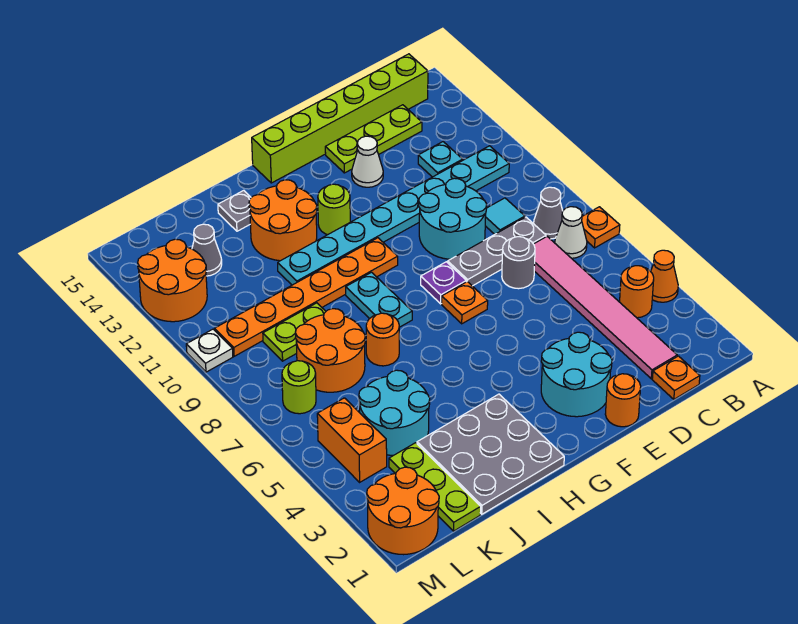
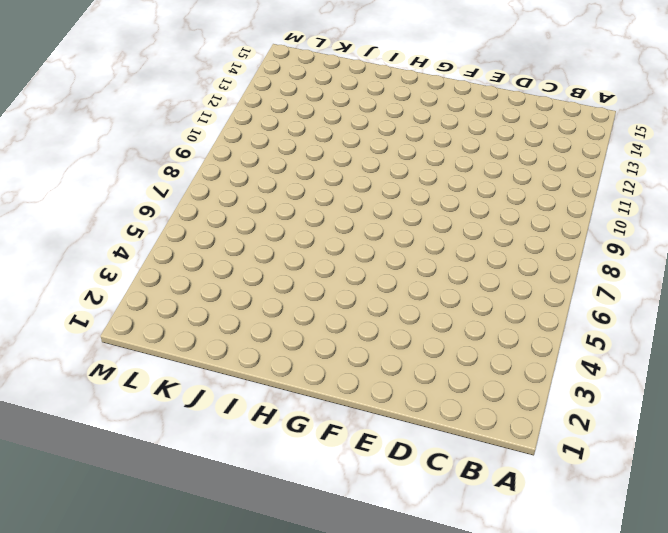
none -> orange cone A4 level 1
none -> orange plate A7 level 1
none -> orange round brick B4 level 1
none -> white cone B7 level 1

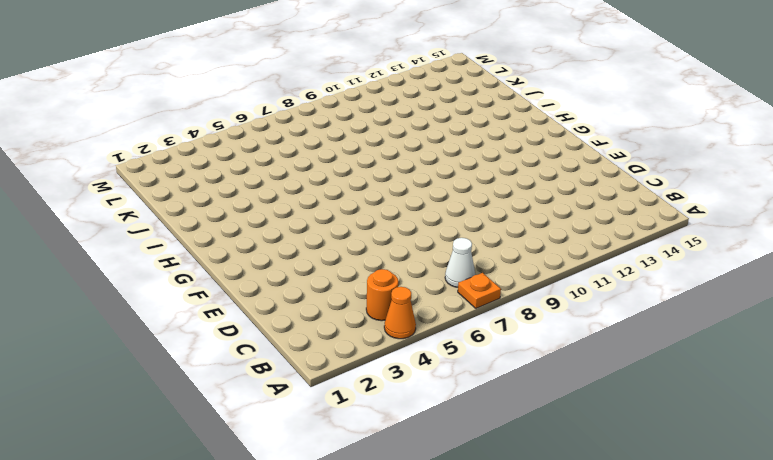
none -> grey cone B8 level 1
none -> cyan plate B11:I11 level 1
none -> lime brick B15:G15 level 1
none -> orange plate C1 level 1

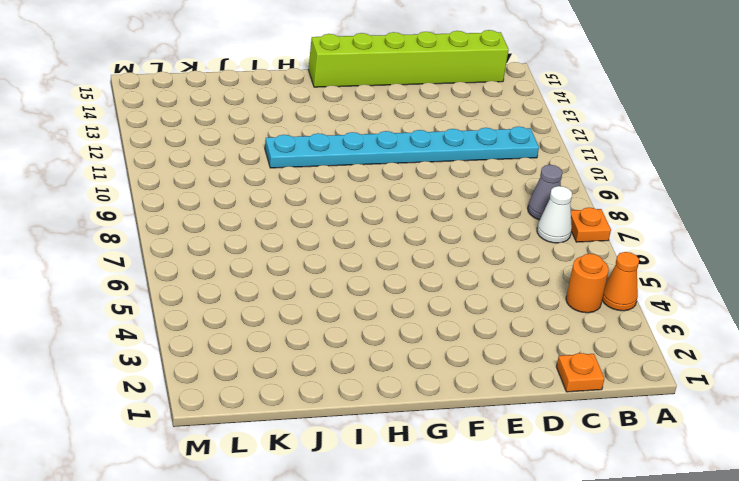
none -> pink tile C2:C7 level 1
none -> grey plate C8:E8 level 1
none -> cyan tile C9 level 1
none -> cyan plate C12 level 1

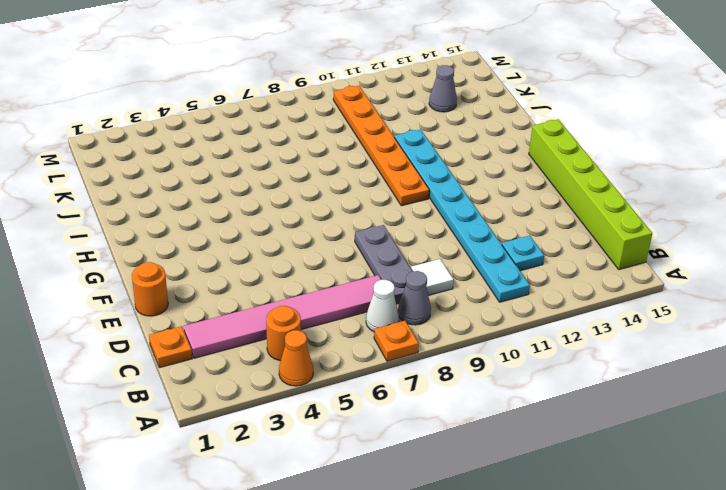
white tile C9 level 1 -> cyan tile C9 level 1
none -> lime plate C14:E14 level 1
none -> grey round brick D7 level 1
none -> cyan round brick D9:E10 level 1
none -> cyan round brick E2:F3 level 1

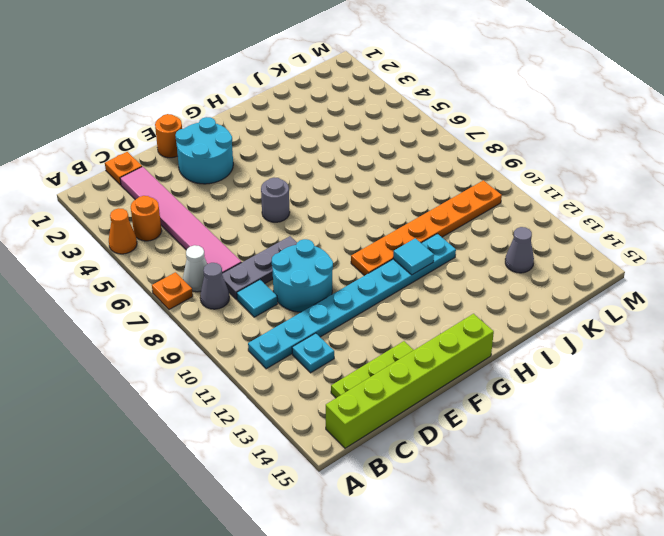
grey round brick F6 level 1 -> grey round brick D7 level 1
cyan tile H11 level 2 -> none
none -> white cone E13 level 1
none -> orange plate F7 level 1
none -> purple plate F8 level 1
none -> lime round brick G12 level 1

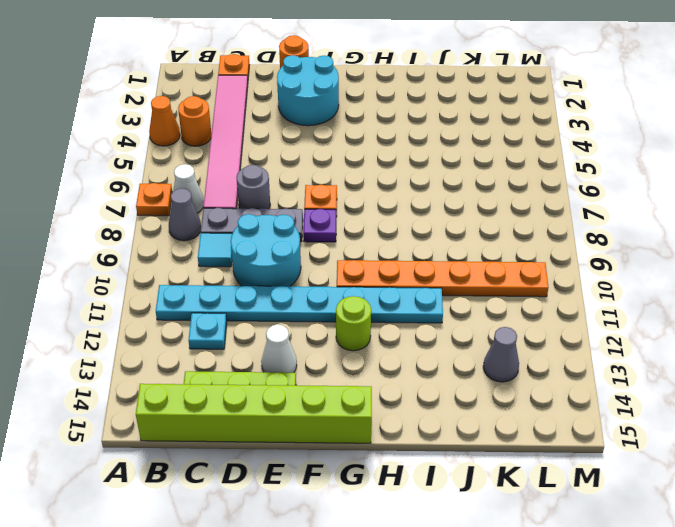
none -> grey plate H1:J3 level 1
none -> cyan plate H8:H9 level 1
none -> orange round brick H12:I13 level 1
none -> orange round brick I7 level 1

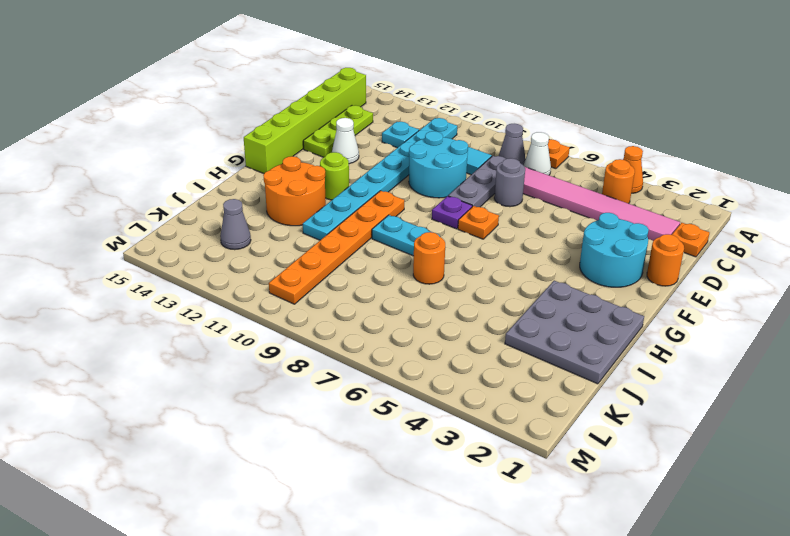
none -> grey plate I14 level 1
none -> cyan round brick J4:K5 level 1
none -> orange round brick J7:K8 level 1
none -> lime plate J9:K9 level 1

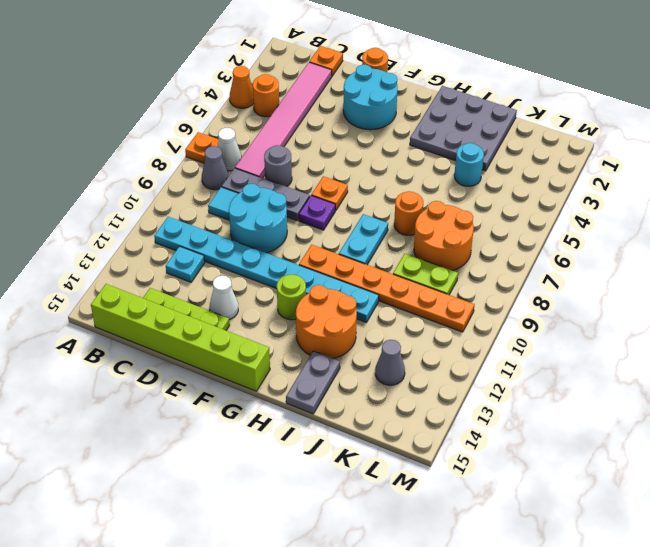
grey plate I14:I15 level 1 -> grey plate I14 level 1
cyan round brick J4 level 1 -> cyan round brick J4:K5 level 1
none -> lime plate K1:K3 level 1
none -> orange round brick L1:M2 level 1
none -> orange brick L4:L5 level 1
none -> lime round brick L7 level 1

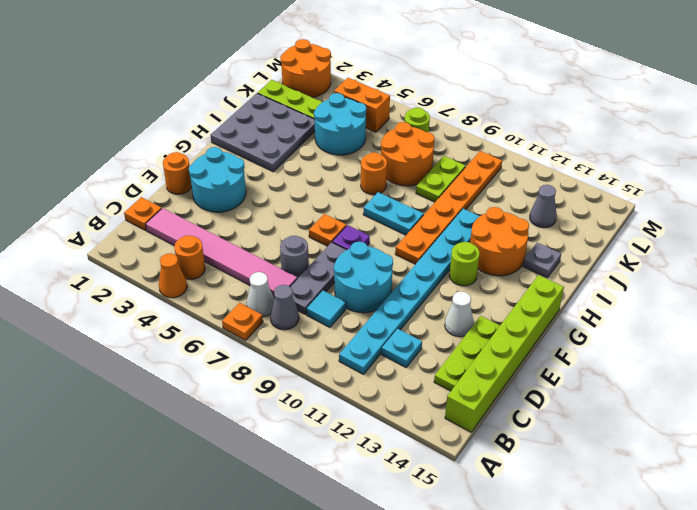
none -> orange round brick L12:M13 level 1
none -> white plate M10 level 1

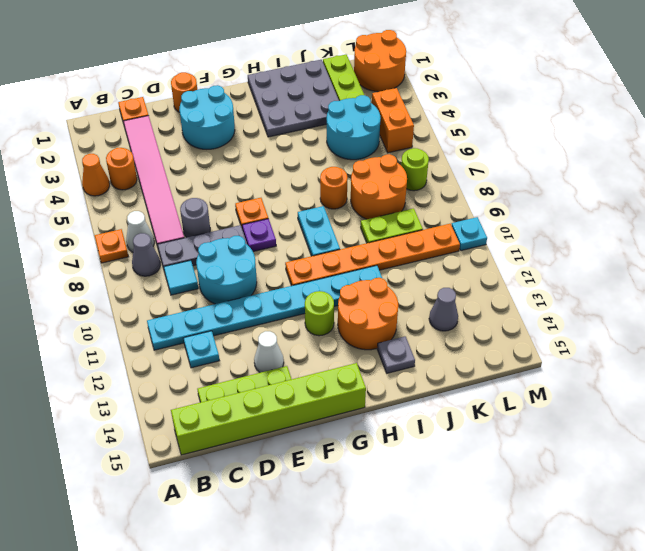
cyan plate M10 level 1 -> white plate M10 level 1
none -> orange round brick L12:M13 level 1

